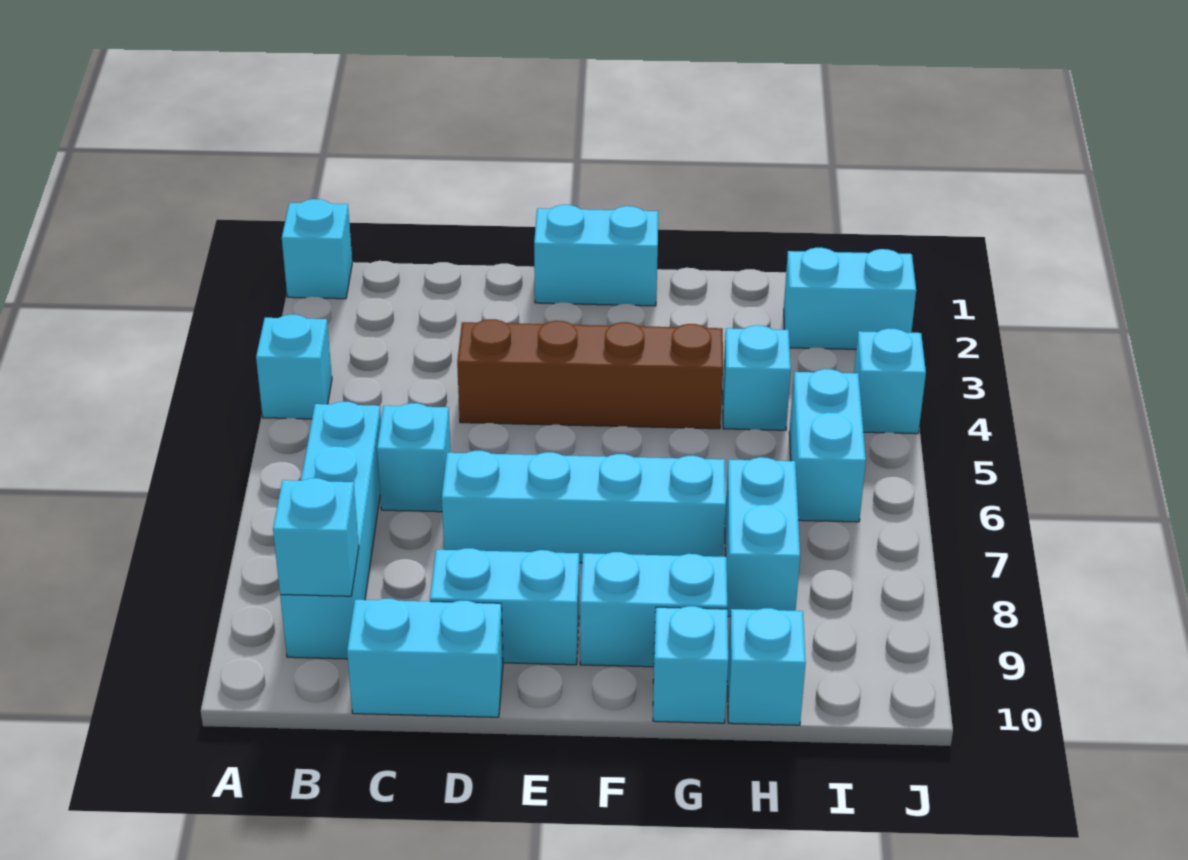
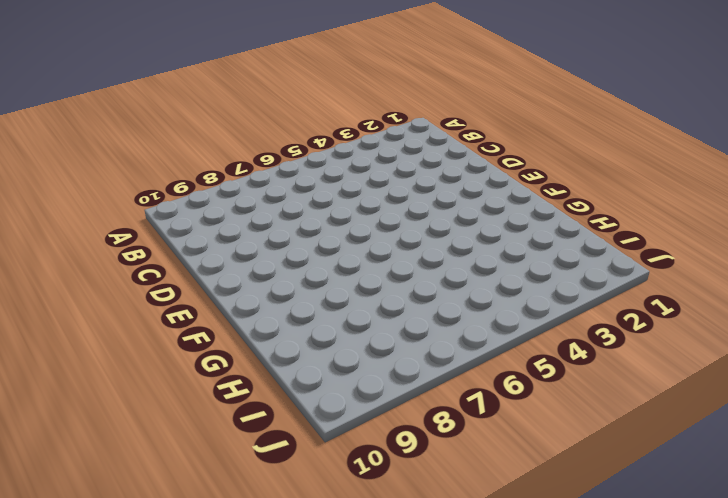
none -> cyan brick A1 level 1
none -> cyan brick A4 level 1
none -> cyan brick B6:B9 level 1

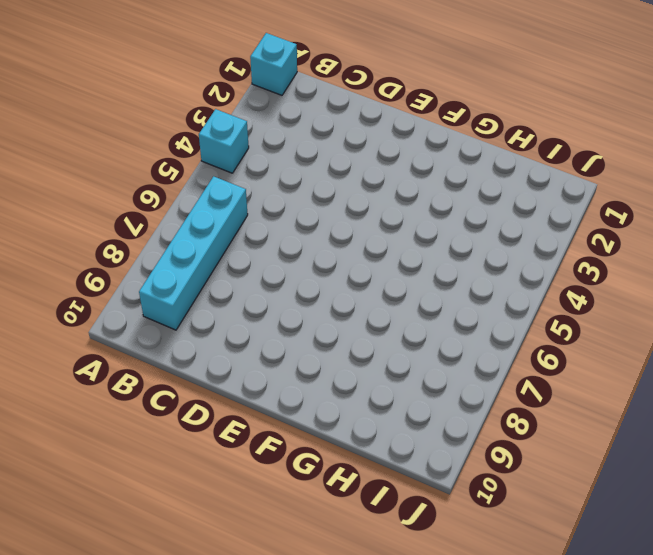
none -> cyan brick C6 level 1
none -> cyan brick C10:D10 level 1
none -> brown brick D4:G4 level 1

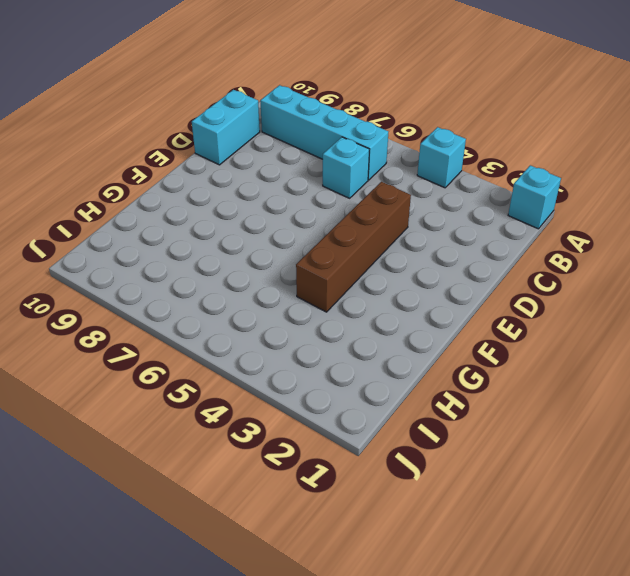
none -> cyan brick D7:G7 level 1
none -> cyan brick D9:E9 level 1
none -> cyan brick E1:F1 level 1

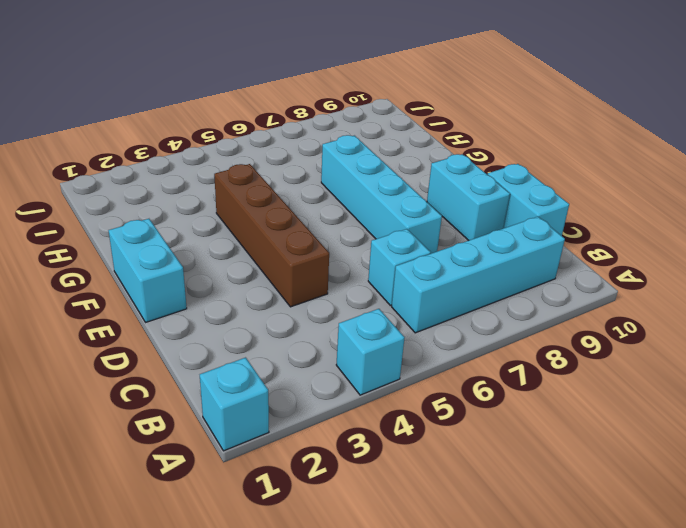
none -> cyan brick F9:G9 level 1
none -> cyan brick G10 level 1
none -> cyan brick H4 level 1

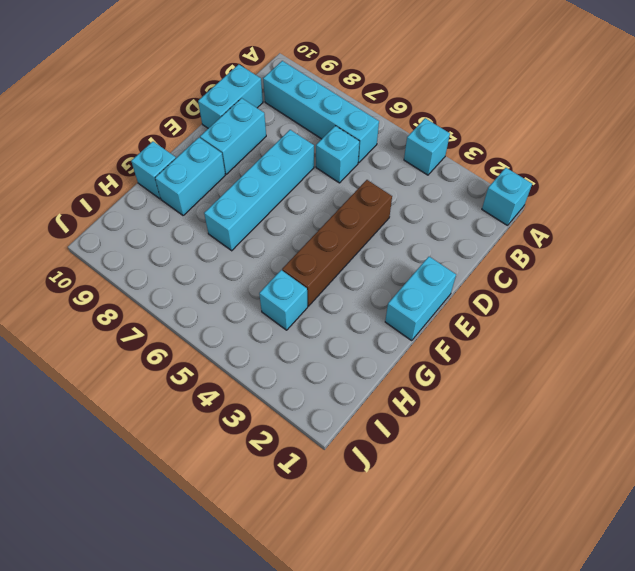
none -> cyan brick H7:H8 level 1
none -> cyan brick H10 level 1
none -> cyan brick I2:J2 level 1

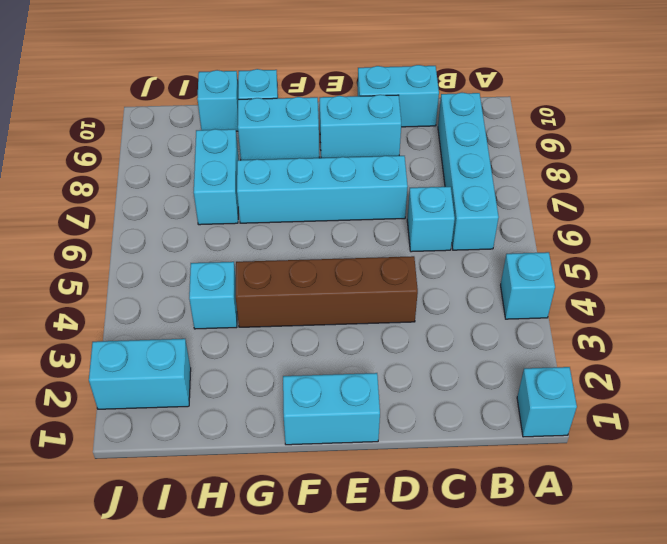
none -> cyan brick I5:I6 level 1
none -> cyan brick J4 level 1
none -> cyan brick B9 level 2

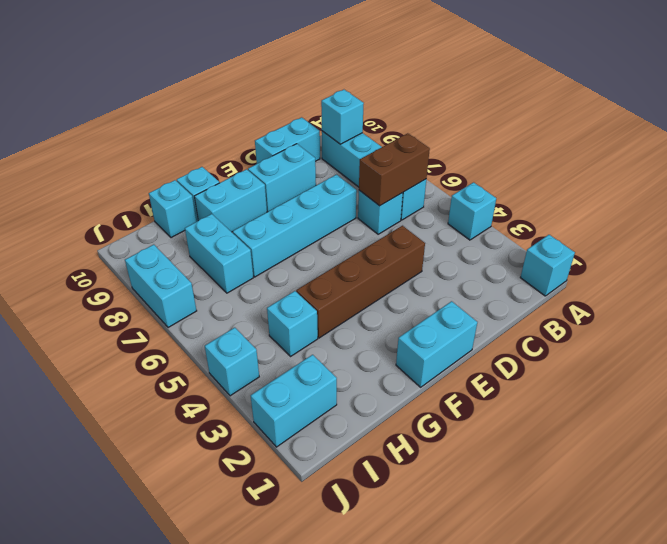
brown brick B6:C6 level 2 -> none
cyan brick J7:J8 level 1 -> cyan brick I5:I6 level 1

